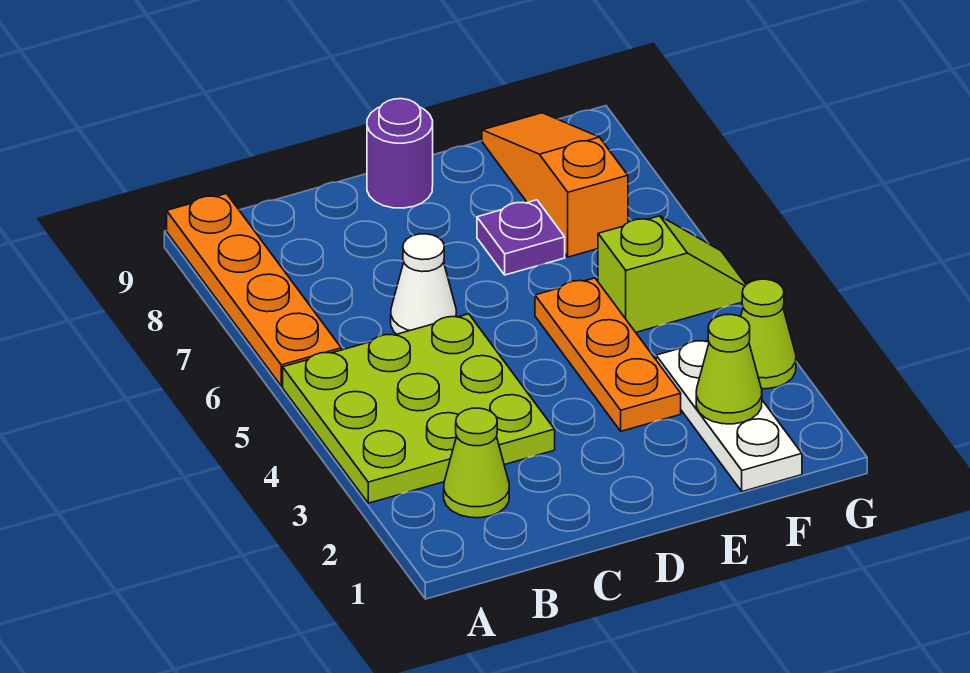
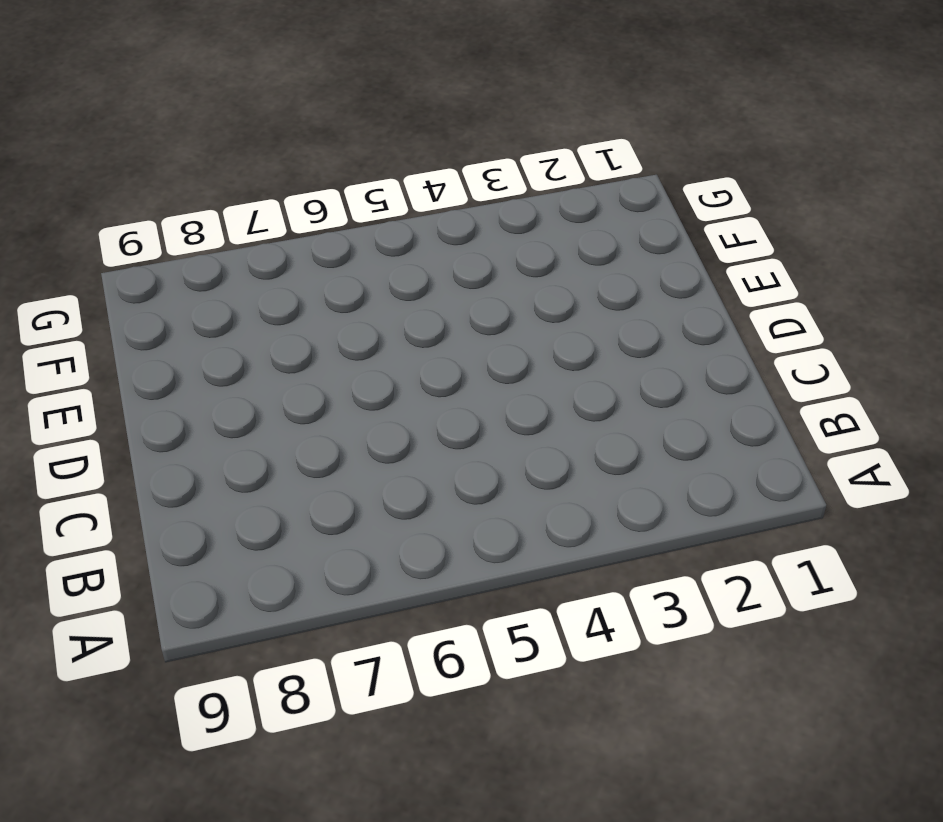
none -> lime plate A3:C5 level 1
none -> orange plate A6:A9 level 1
none -> lime cone B2 level 1

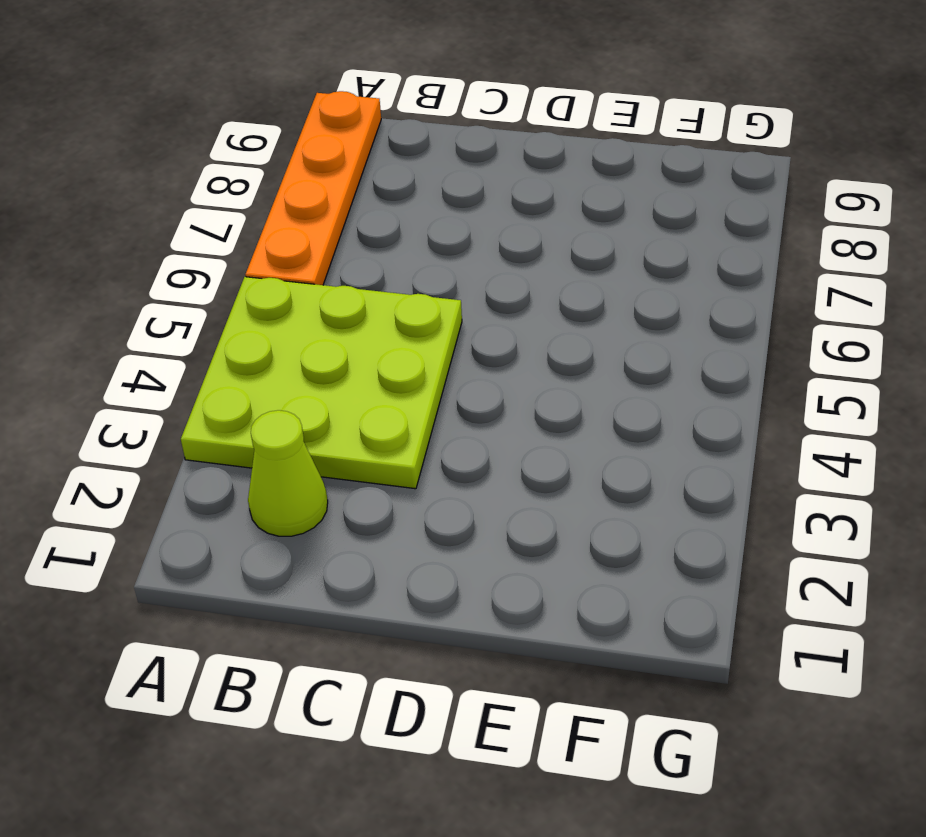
none -> white cone C6 level 1
none -> purple round brick D9 level 1
none -> orange plate E3:E5 level 1

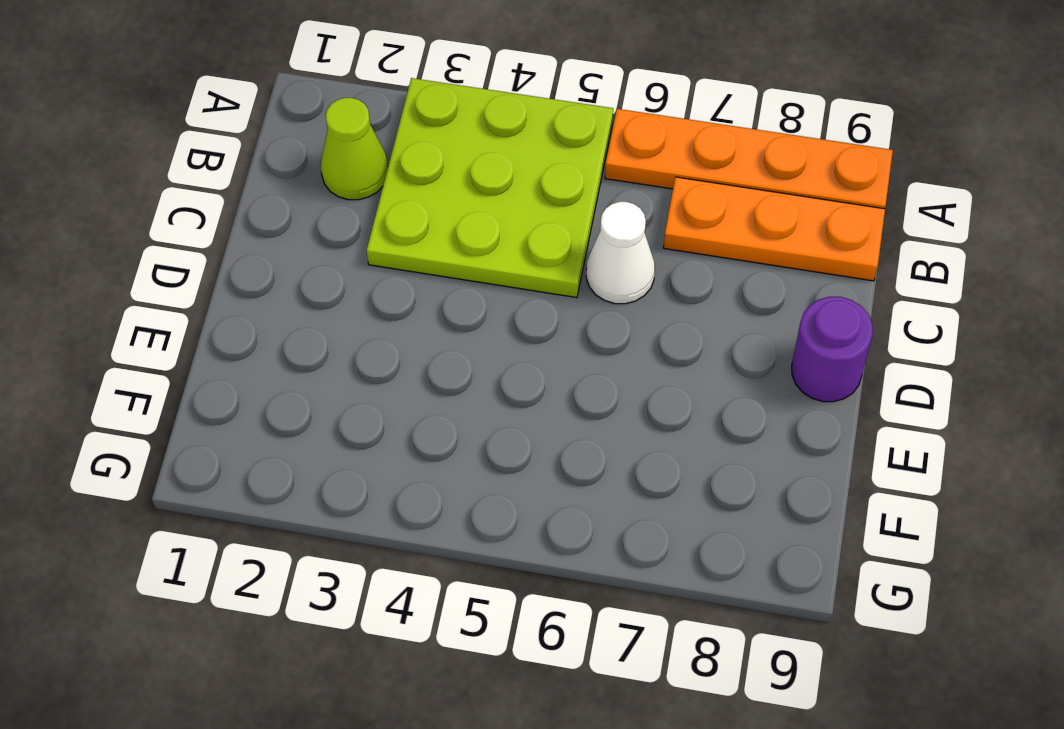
orange plate B7:B9 level 1 -> orange plate E3:E5 level 1
none -> purple plate E7 level 1
none -> white plate F1:F3 level 1
none -> lime slope F5:G5 level 1 top F

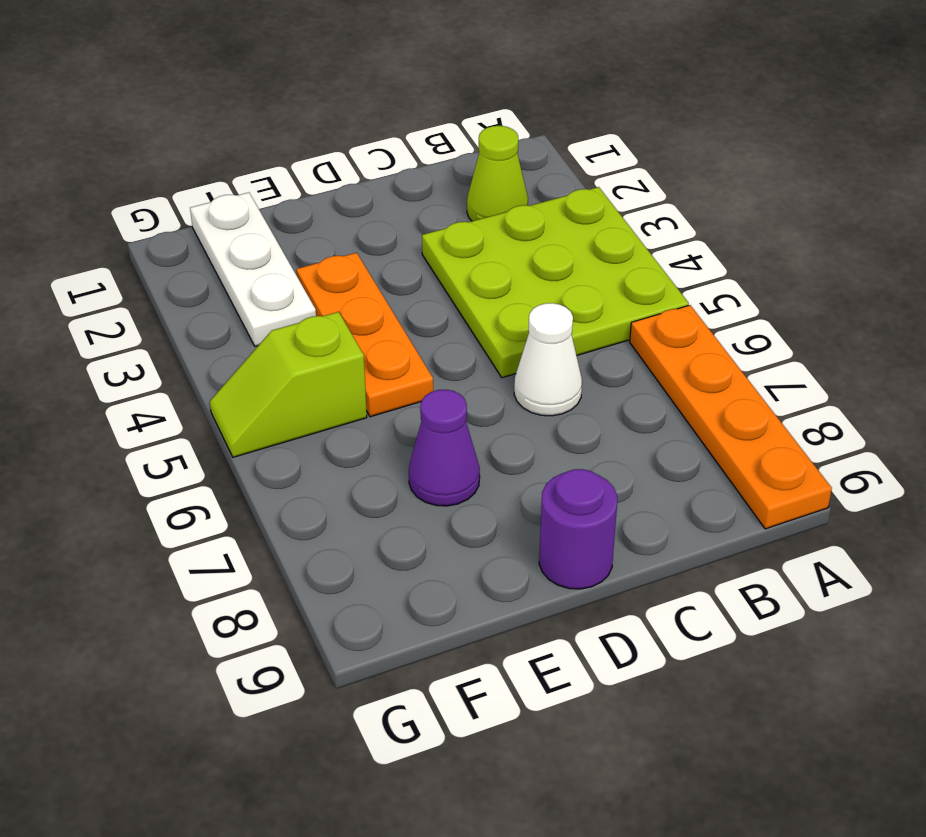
purple cone E7 level 1 -> purple plate E7 level 1
none -> orange slope F7:F9 level 1 top 7
none -> lime cone G3 level 1
none -> lime cone F2 level 2

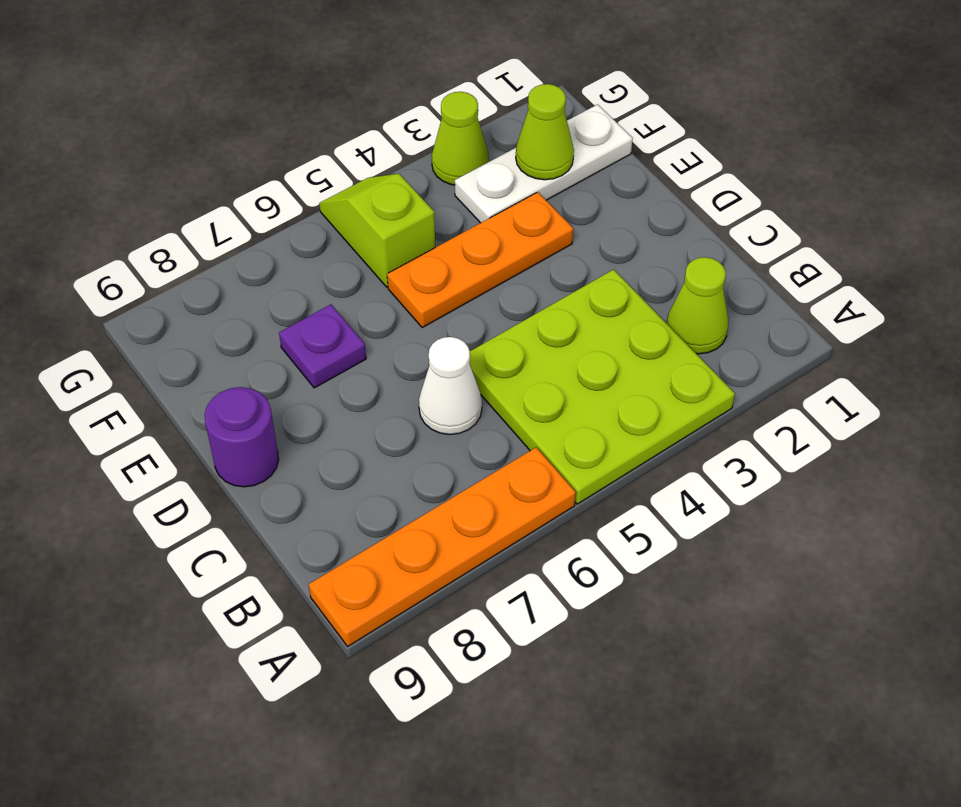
none -> orange slope F7:F9 level 1 top 7

